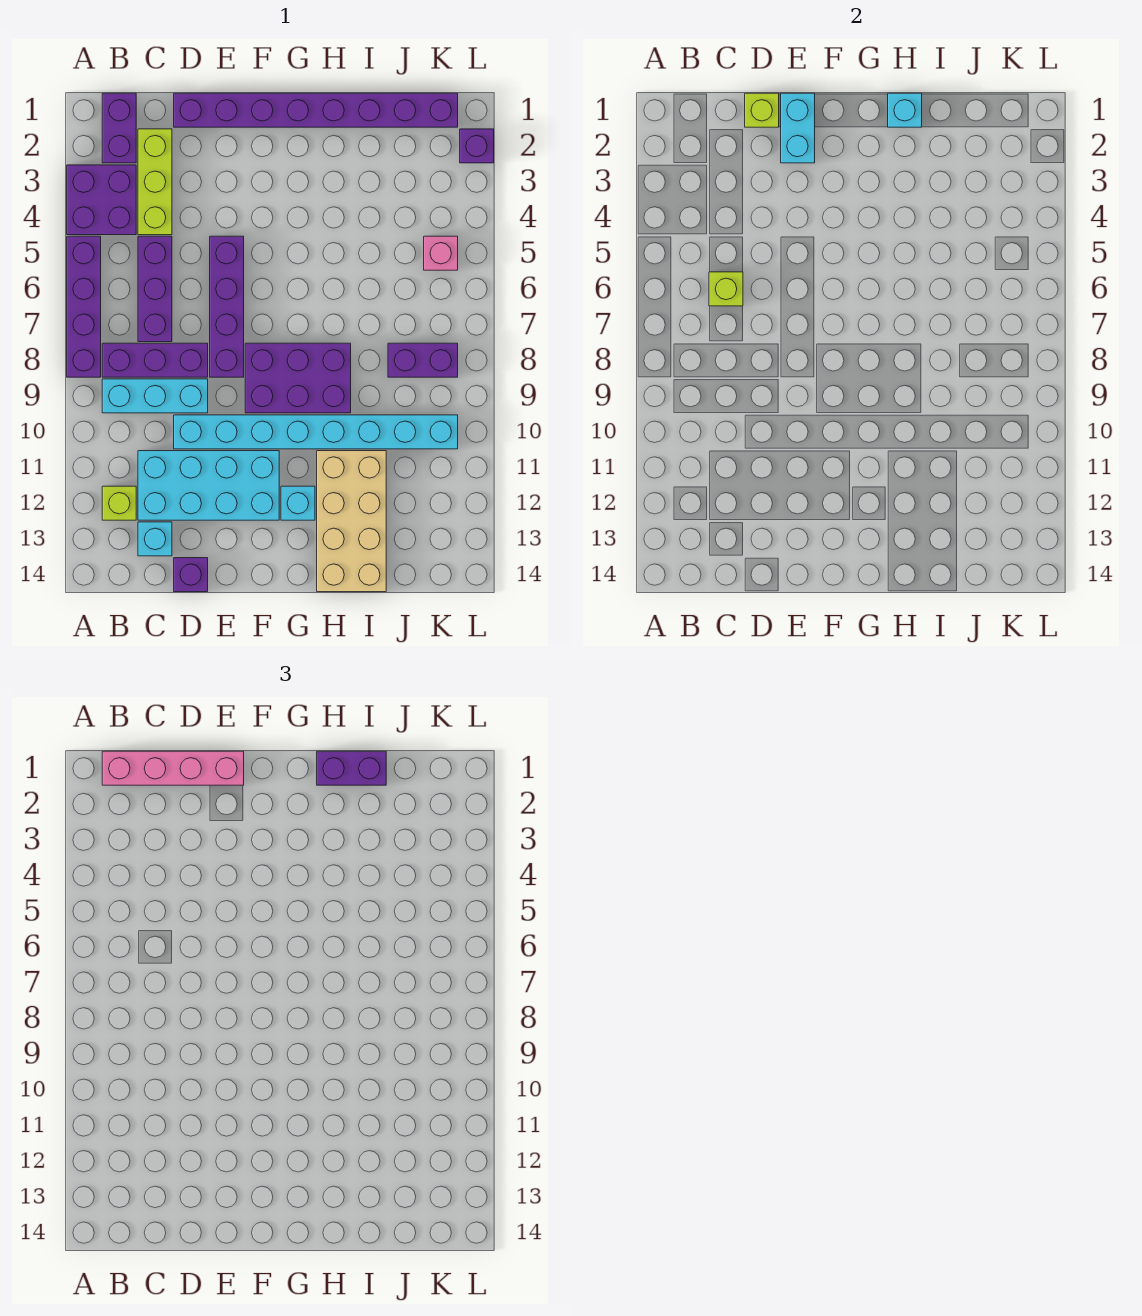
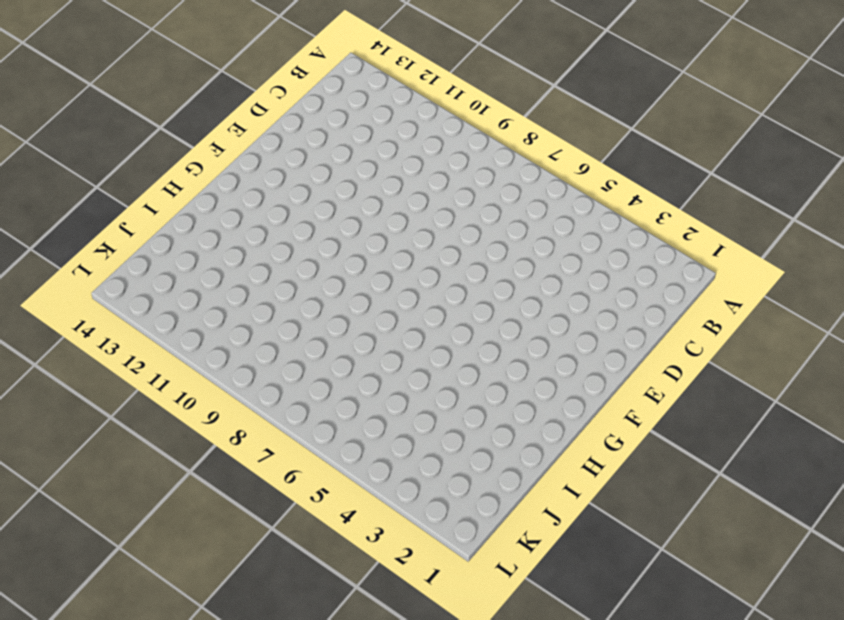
none -> purple brick A3:B4 level 1
none -> purple brick A5:A8 level 1
none -> purple brick B1:B2 level 1

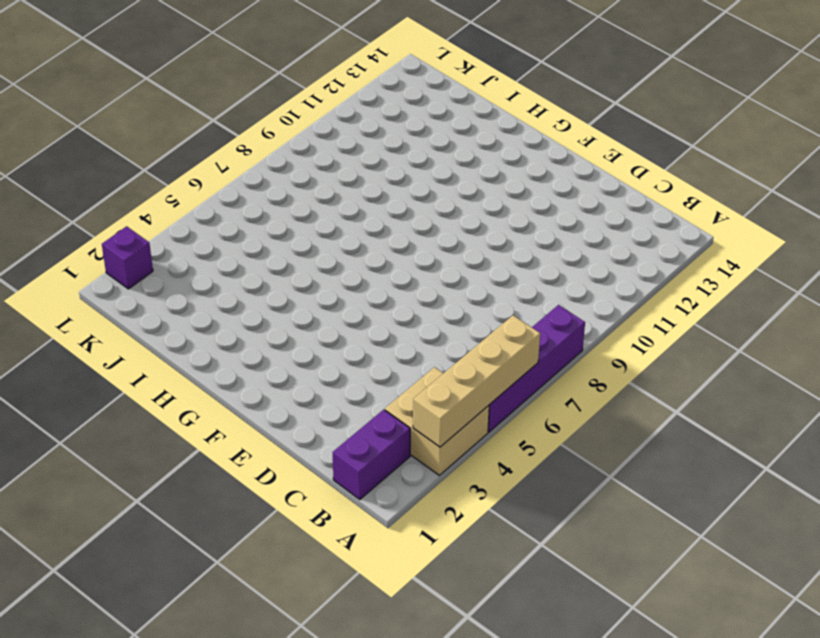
tan brick A3:B4 level 1 -> purple brick A3:B4 level 1
tan brick A3:A6 level 2 -> none
none -> purple brick B8:D8 level 1
none -> cyan brick B9:D9 level 1
none -> lime brick B12 level 1

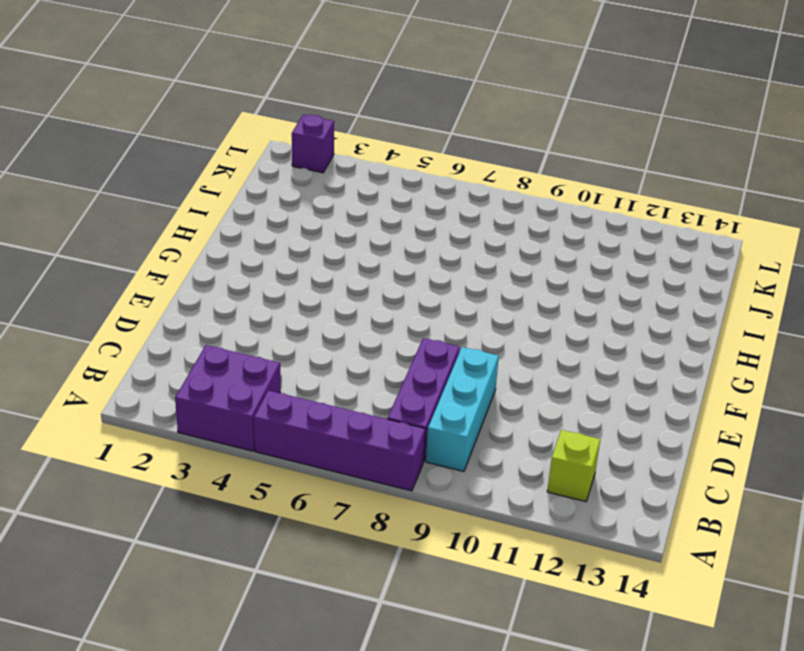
none -> purple brick B1:B2 level 1
none -> lime brick C2:C4 level 1
none -> purple brick C5:C7 level 1

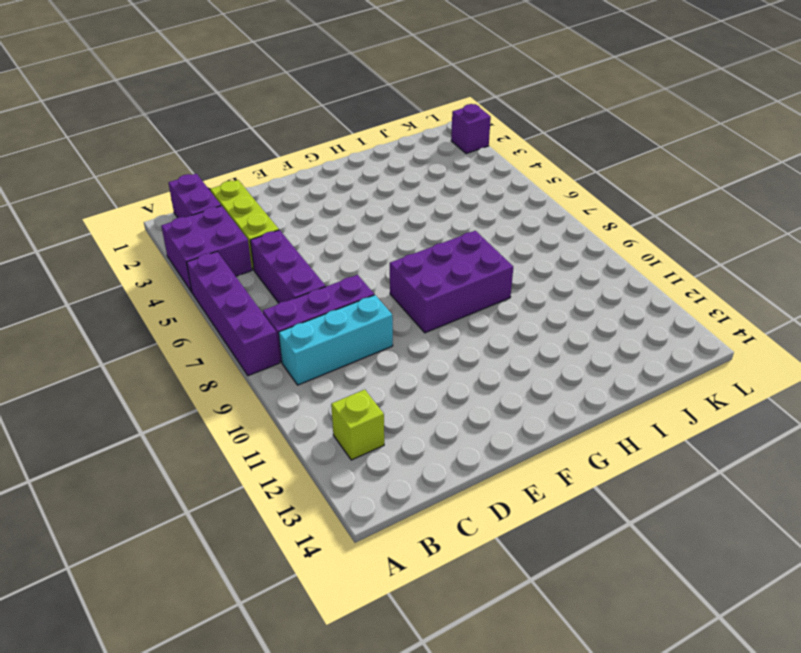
none -> cyan brick C11:F12 level 1
none -> cyan brick C13 level 1
none -> purple brick D1:K1 level 1

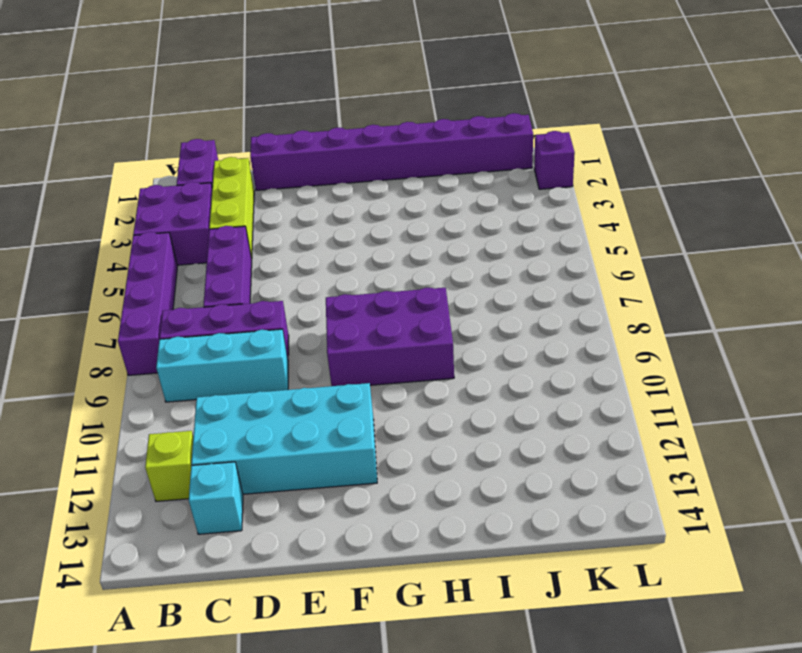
none -> cyan brick D10:K10 level 1
none -> purple brick D14 level 1
none -> purple brick E5:E8 level 1

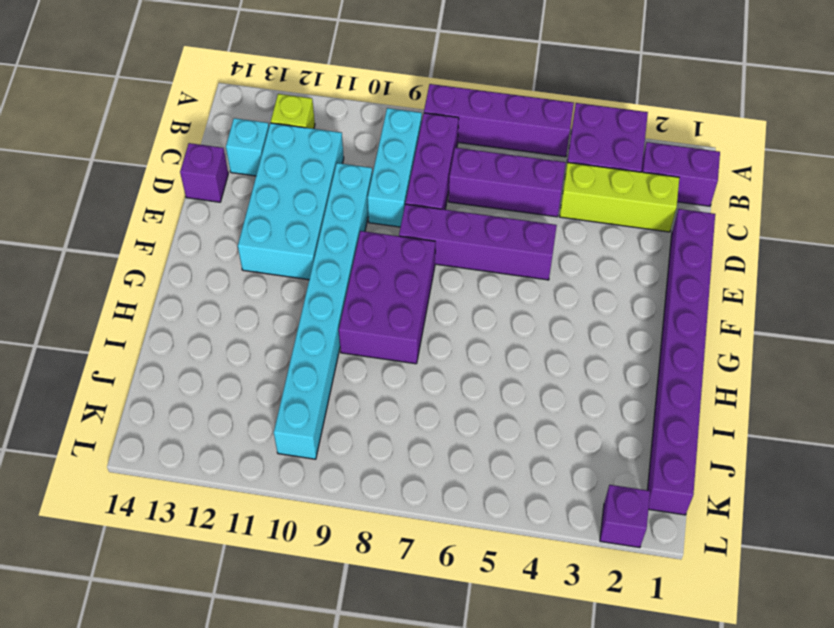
none -> cyan brick G12 level 1
none -> tan brick H11:I14 level 1
none -> purple brick J8:K8 level 1

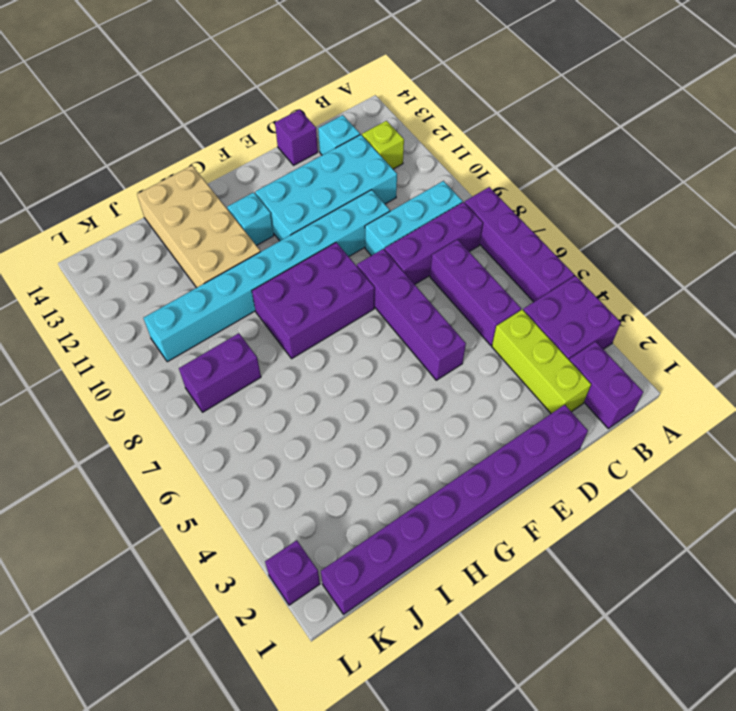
none -> pink brick K5 level 1
none -> lime brick C6 level 2
none -> lime brick D1 level 2

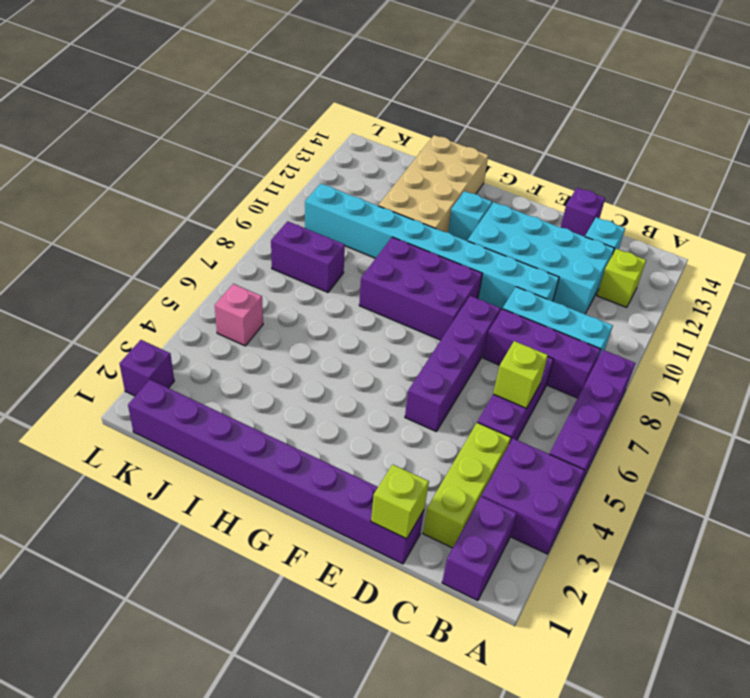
none -> cyan brick E1:E2 level 2
none -> cyan brick H1 level 2
none -> pink brick B1:E1 level 3

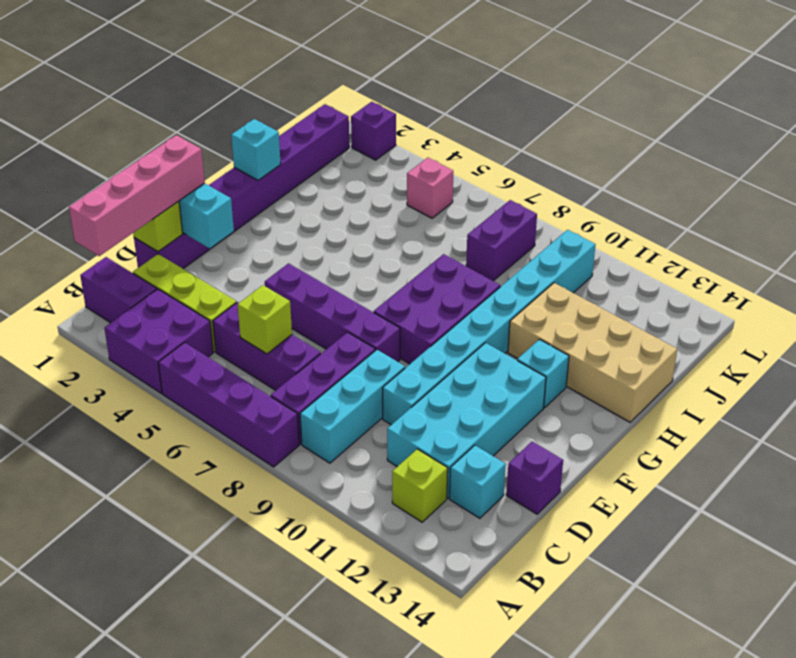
none -> purple brick H1:I1 level 3

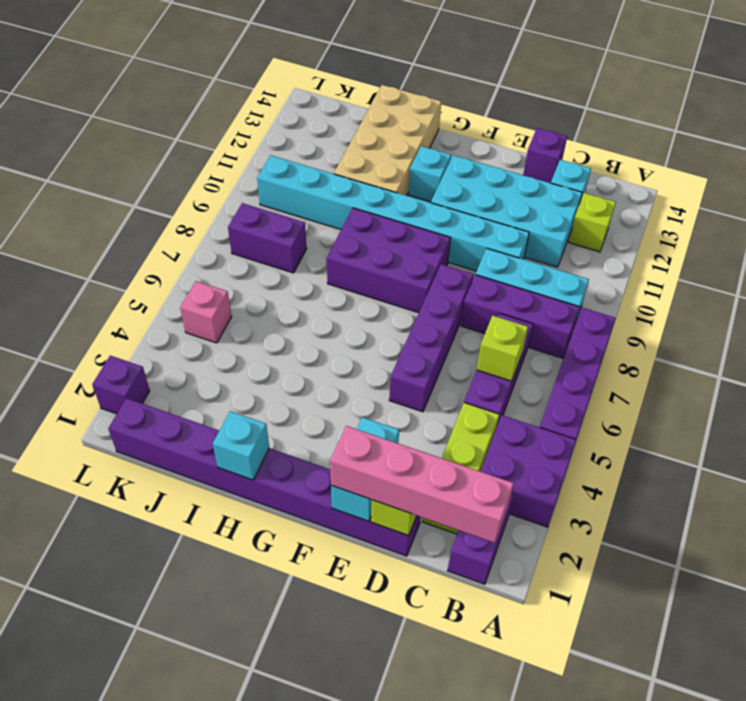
none -> purple brick H1:I1 level 3

